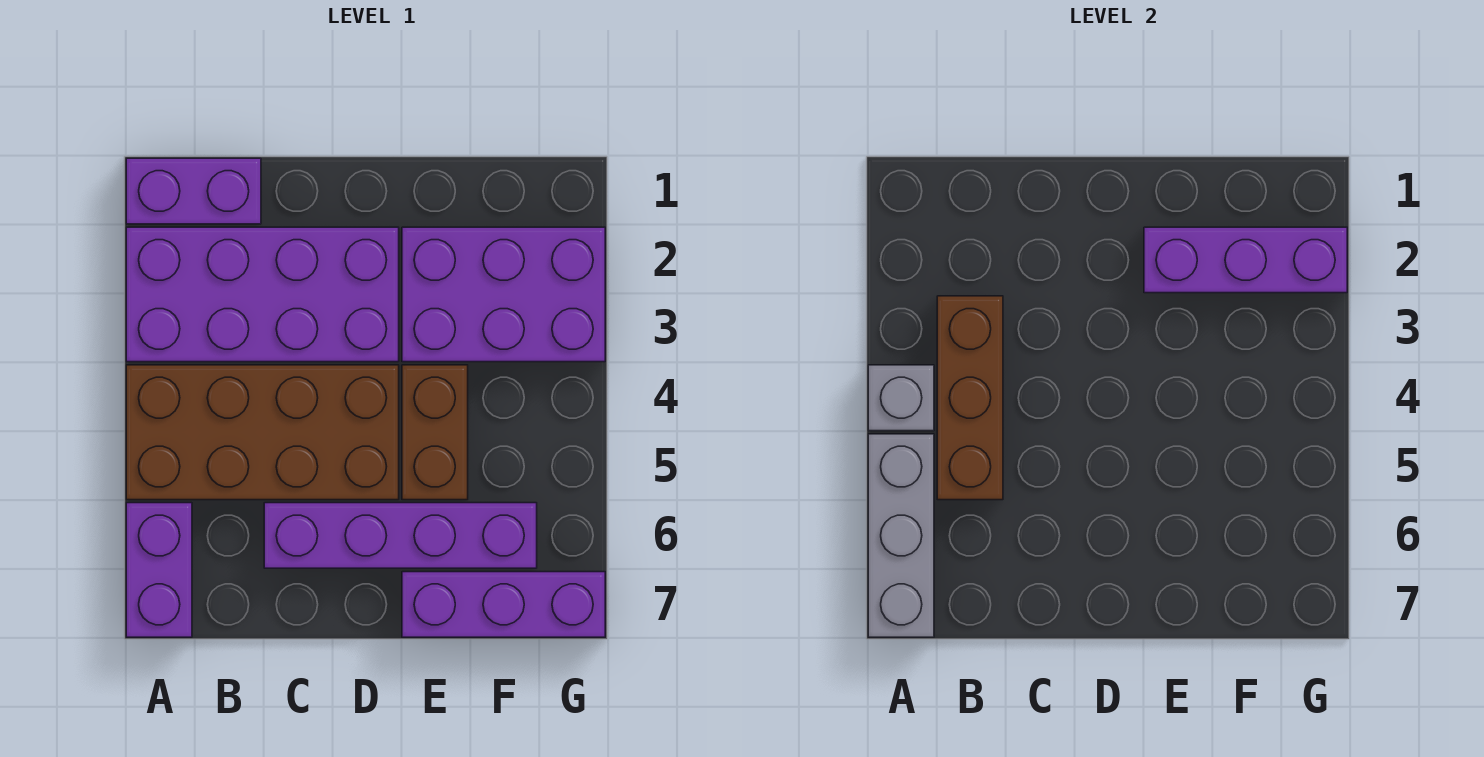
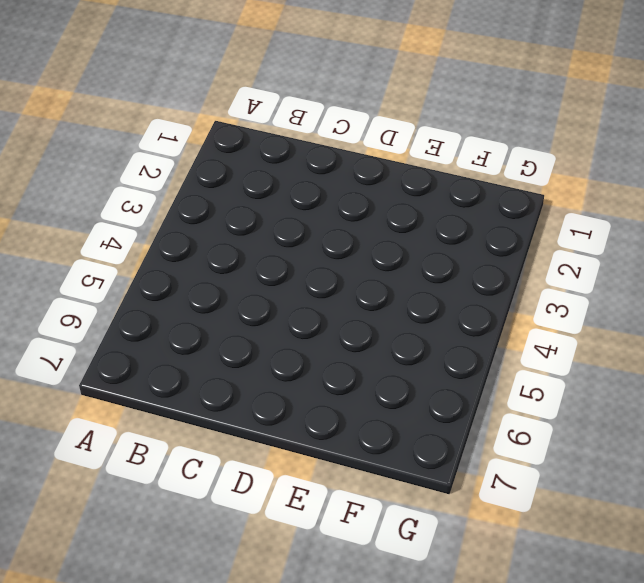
none -> purple brick A1:B1 level 1
none -> purple brick A2:D3 level 1
none -> brown brick A4:D5 level 1

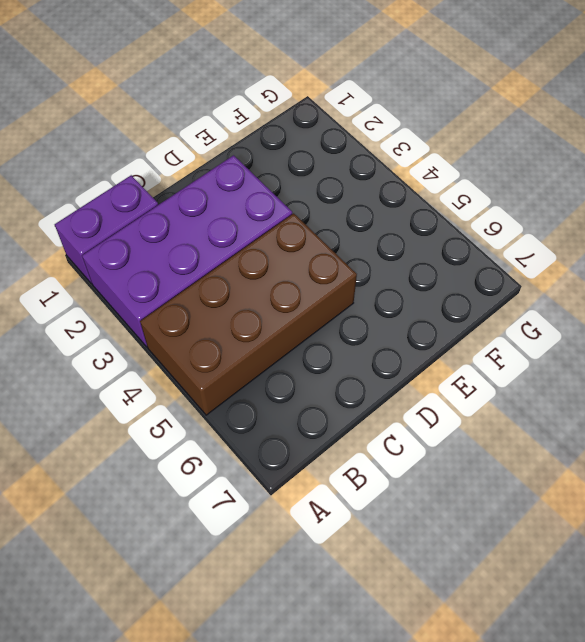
none -> purple brick A6:A7 level 1
none -> purple brick C6:F6 level 1
none -> purple brick E2:G3 level 1

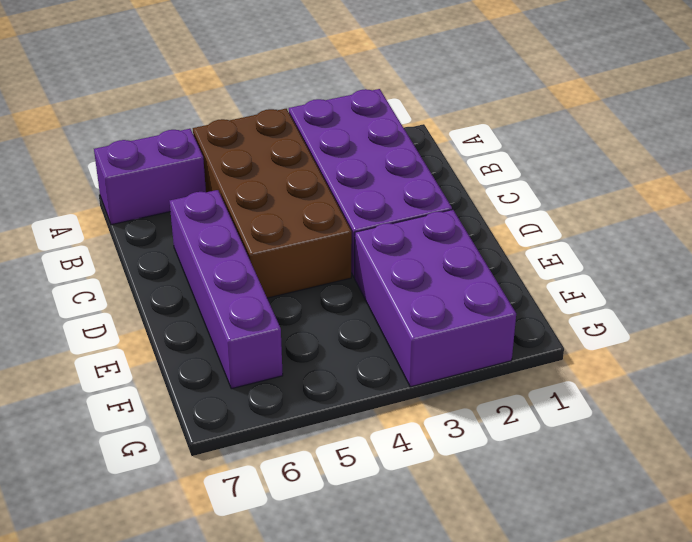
none -> purple brick A1:B1 level 1
none -> brown brick E4:E5 level 1
none -> purple brick E7:G7 level 1

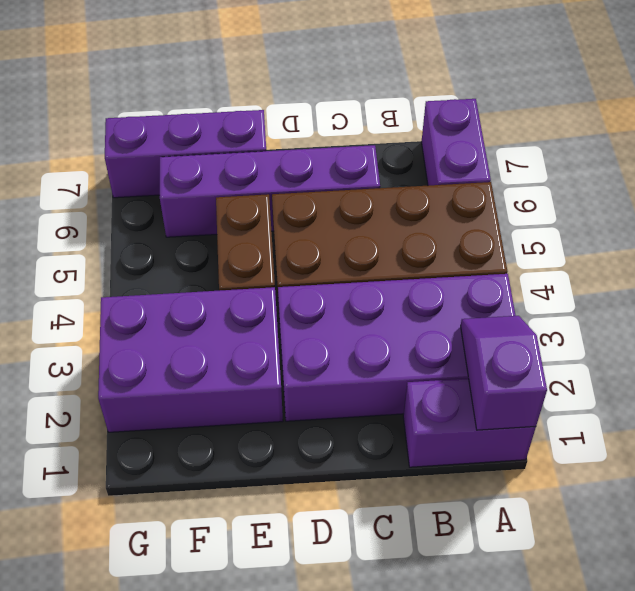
purple slope A1:A2 level 2 top 1 -> none
none -> grey brick A4 level 2
none -> grey brick A5:A7 level 2
none -> brown brick B3:B5 level 2

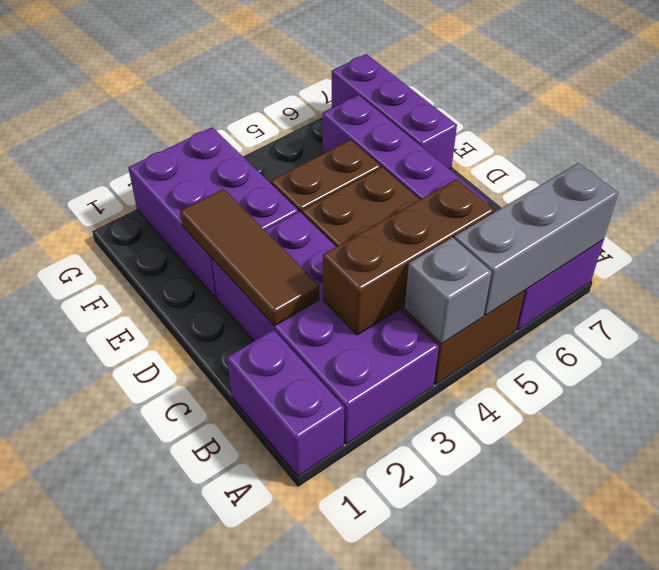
brown tile C2:E2 level 2 -> purple brick E2:G2 level 2

